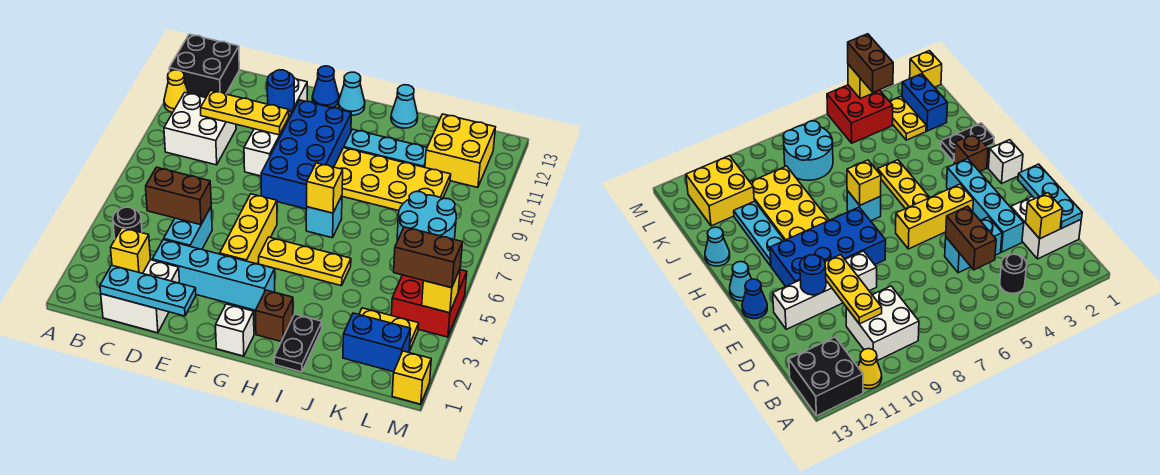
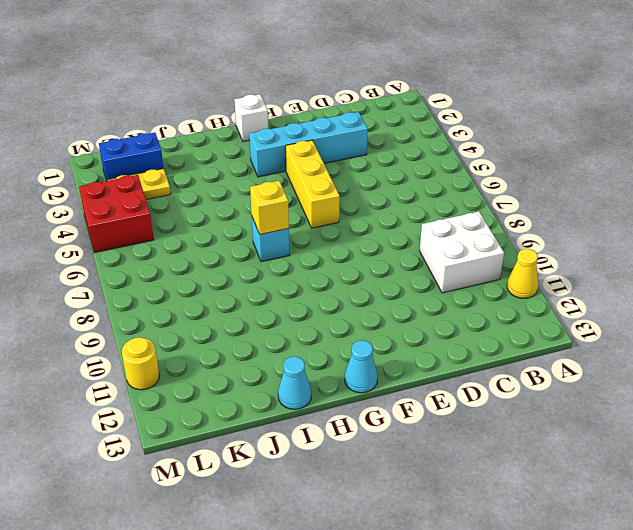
yellow round brick M11 level 1 -> none
none -> black brick A12:B13 level 1
none -> black round brick B4 level 1
none -> white brick C1:D2 level 1
none -> cyan brick D4:D5 level 1

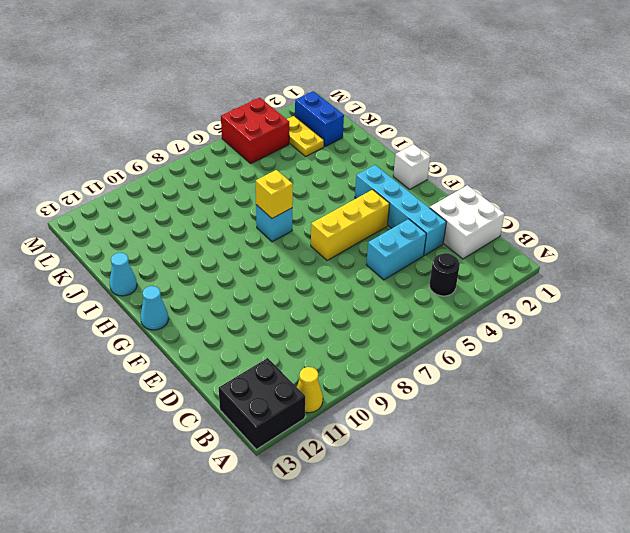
none -> white brick B9:C10 level 1
none -> white brick E9:E12 level 1
none -> blue brick F8:G11 level 1
none -> blue cone F13 level 1

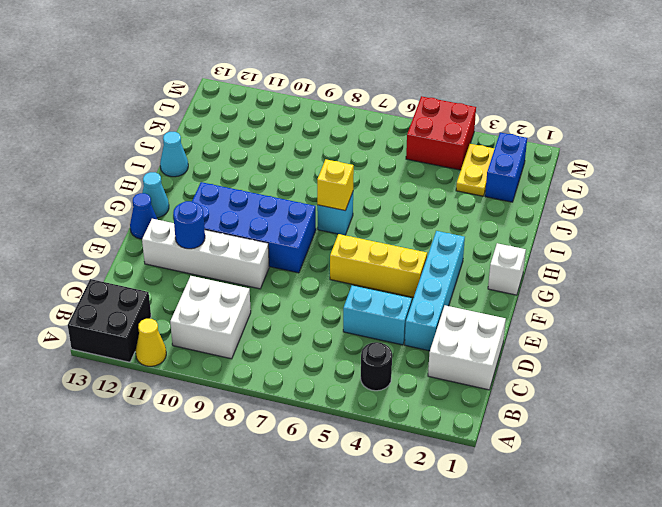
none -> yellow plate G5:I5 level 1
none -> brown brick H2 level 1
none -> yellow plate H9:K10 level 1
none -> cyan plate H11:J11 level 1

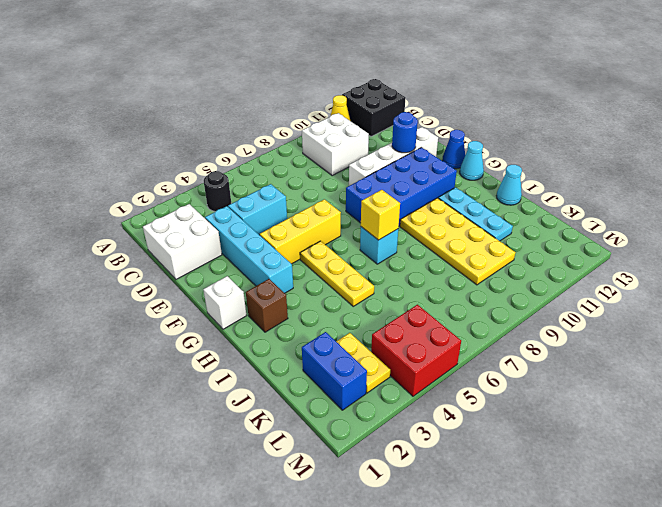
none -> black plate I1:I2 level 1
none -> cyan round brick K7:L8 level 1
none -> yellow brick K11:L12 level 1
none -> yellow brick M1 level 1

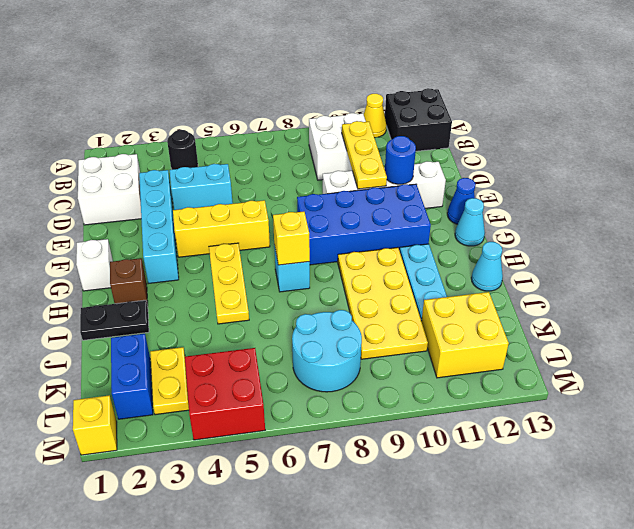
none -> cyan plate C1:E1 level 2
none -> yellow brick C2 level 2
none -> brown brick C5:D5 level 2
none -> yellow brick M4 level 2

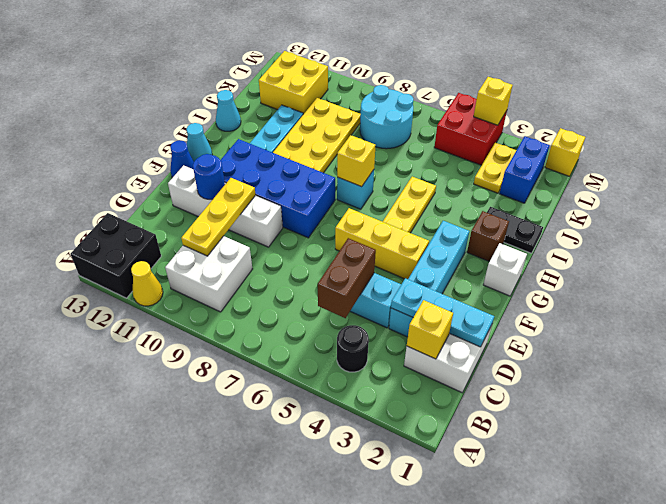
cyan plate D1:D3 level 2 -> cyan plate C1:E1 level 2
none -> brown brick L4:M4 level 3

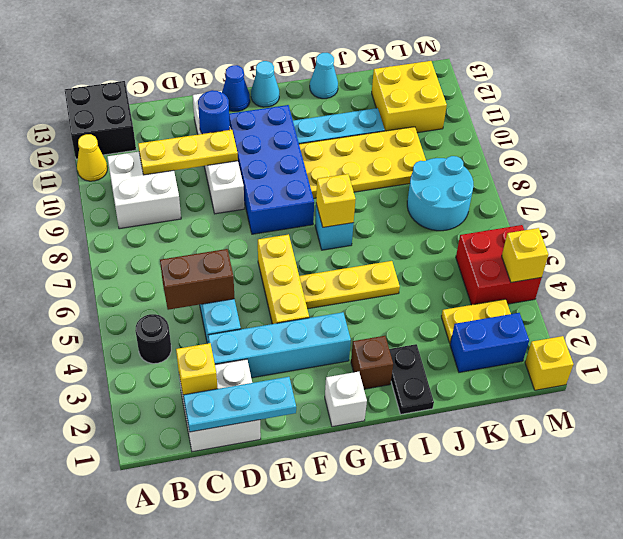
none -> brown brick L4:M4 level 3

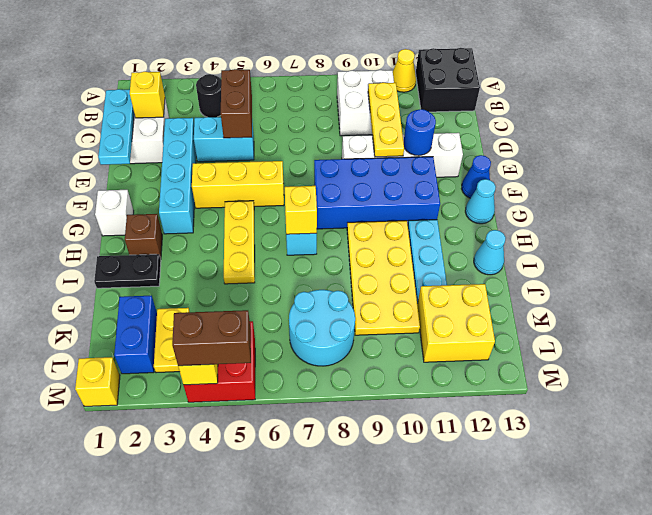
brown brick M4:M5 level 3 -> brown brick L4:M4 level 3

